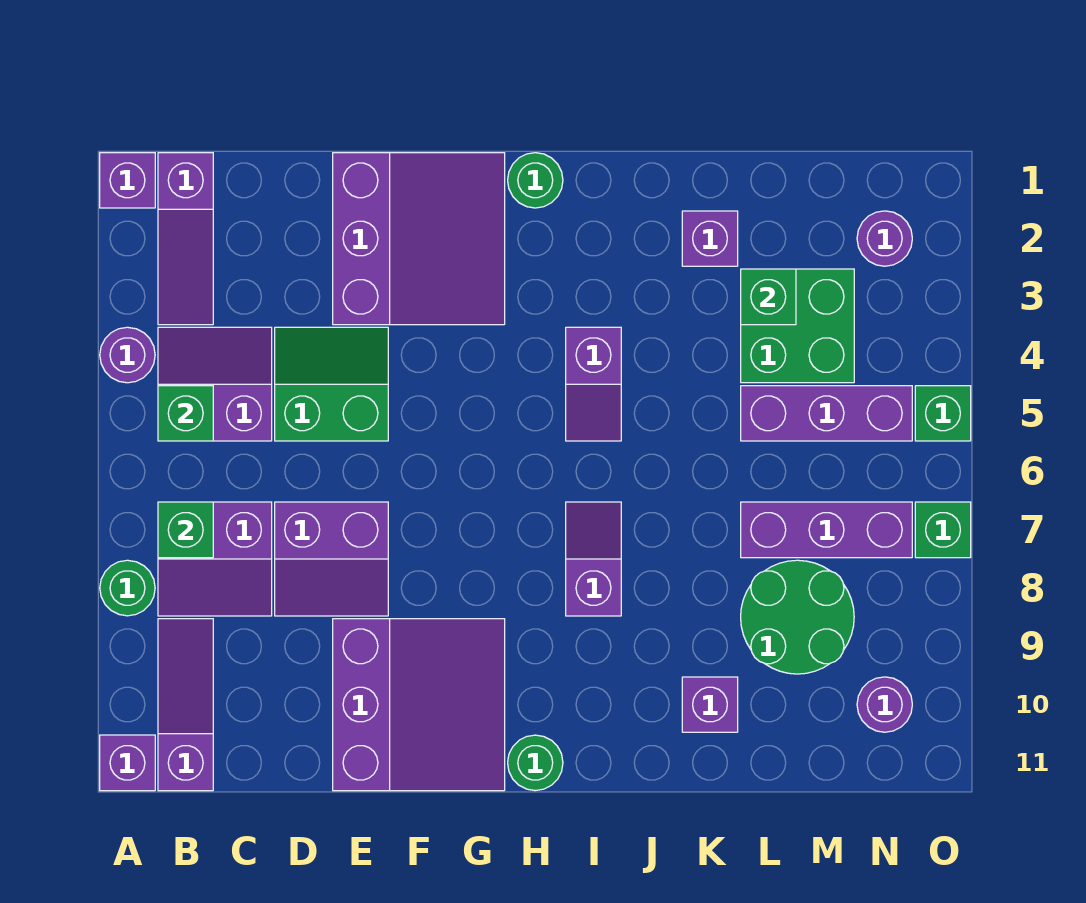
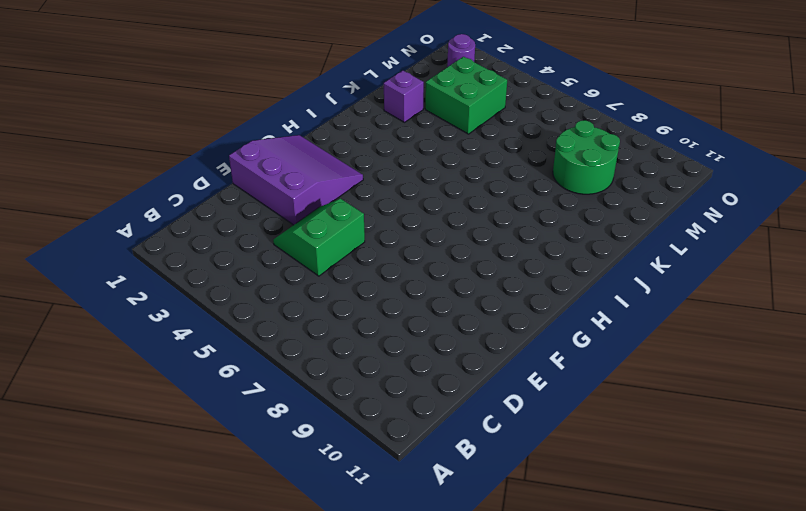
none -> purple brick A1 level 1
none -> purple round brick A4 level 1
none -> green round brick A8 level 1

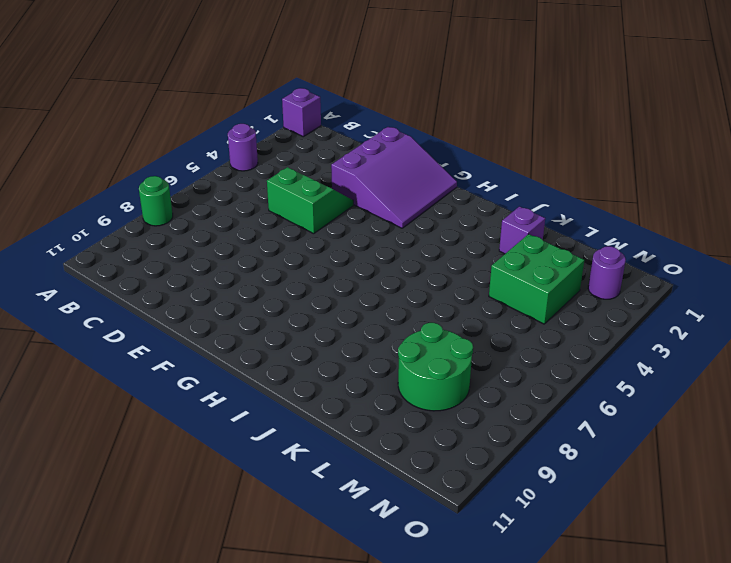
none -> purple brick A11 level 1
none -> purple slope B1:B3 level 1 top 1
none -> purple slope B4:C5 level 1 top 5

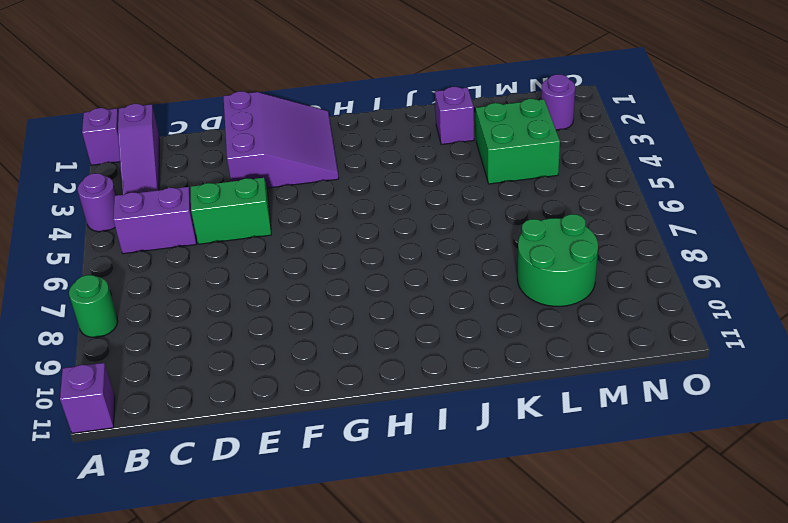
none -> purple slope B7:C8 level 1 top 7
none -> purple slope B9:B11 level 1 top 11
none -> purple slope D7:E8 level 1 top 7

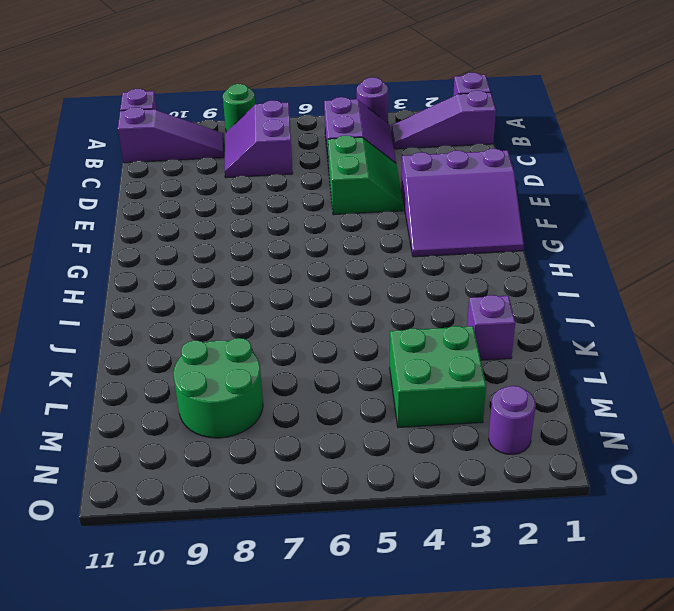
none -> purple slope D7:E8 level 1 top 7
none -> purple slope E9:G11 level 1 top E
none -> green round brick H1 level 1

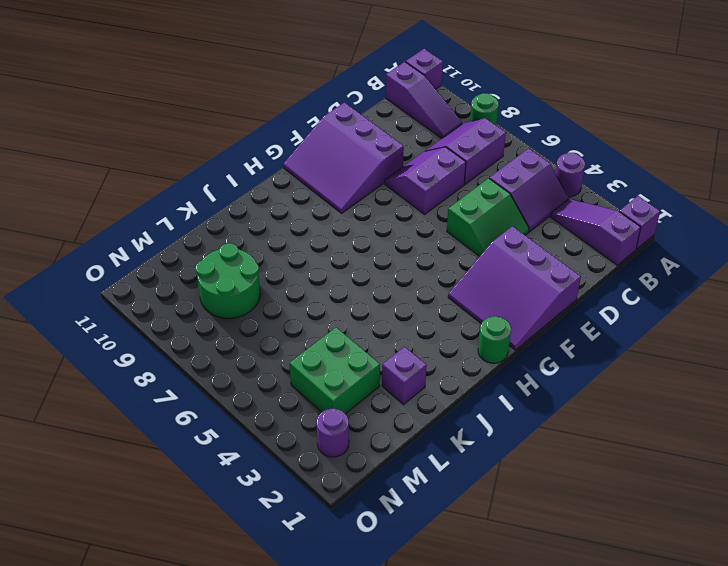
none -> green round brick H11 level 1
none -> purple slope I4:I5 level 1 top 4
none -> purple slope I7:I8 level 1 top 8

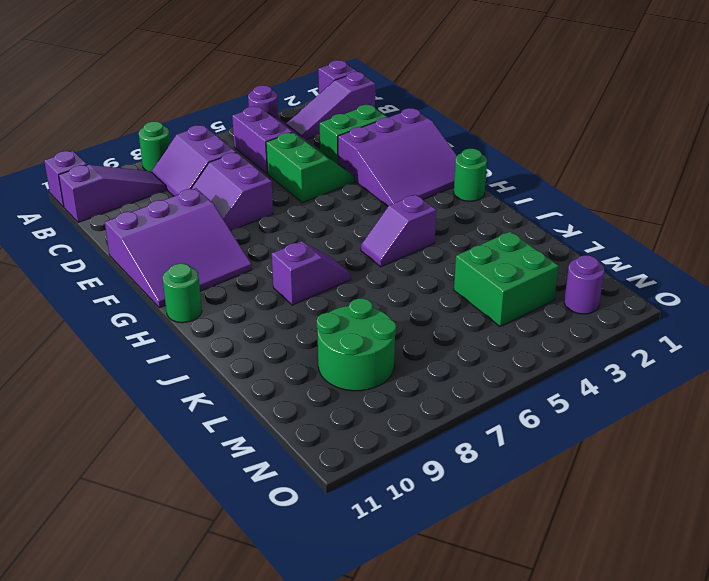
green brick D2:D3 level 1 -> none
none -> purple brick K2 level 1
none -> purple brick K10 level 1
none -> purple brick L5:N5 level 1

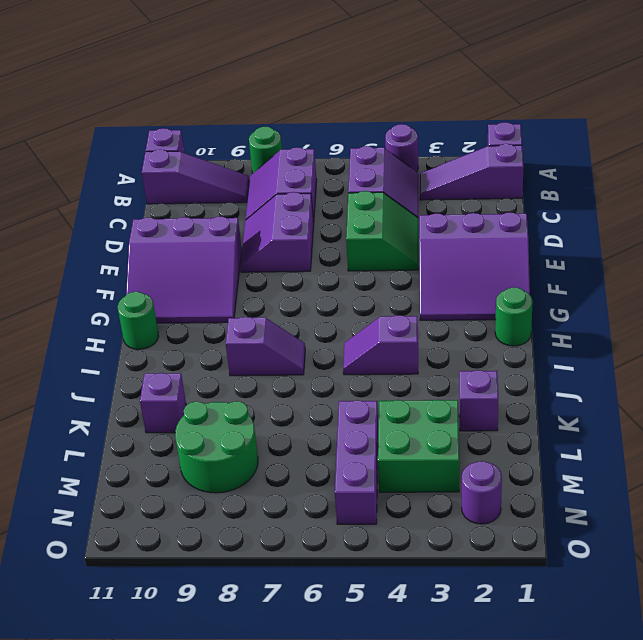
none -> purple brick L7:N7 level 1
none -> purple round brick N10 level 1
none -> green brick O5 level 1

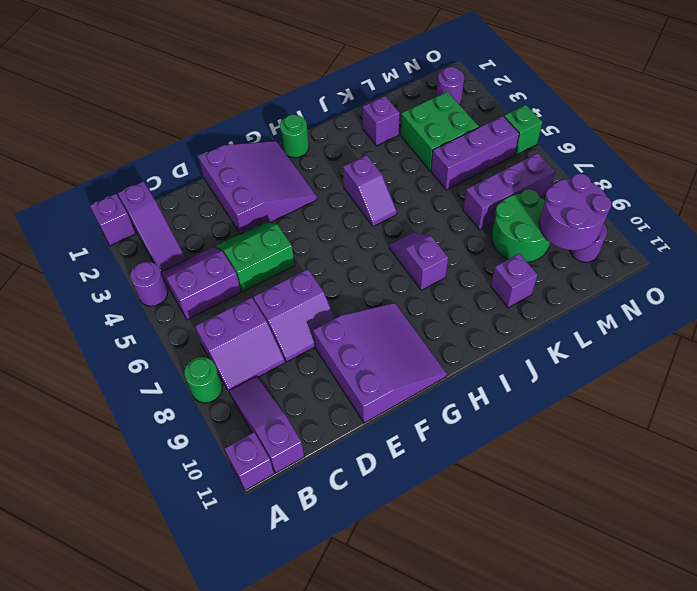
purple round brick M9:N10 level 2 -> none
none -> green round brick H11 level 1
none -> green brick O7 level 1
none -> green brick B5 level 2

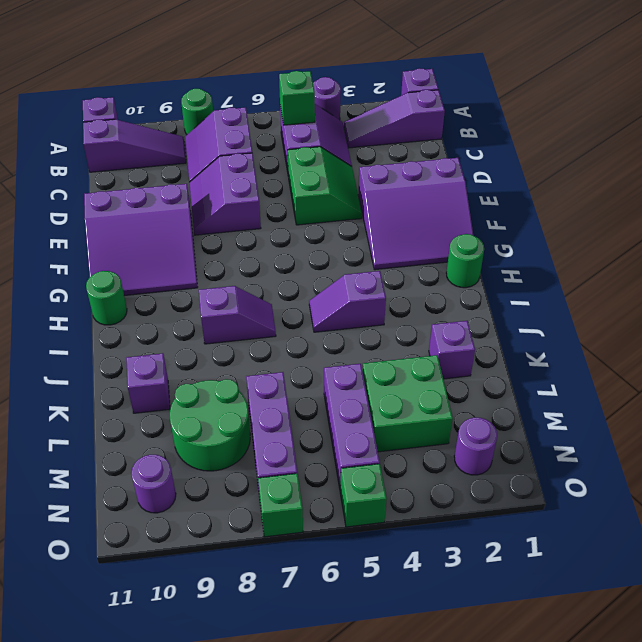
none -> green brick B7 level 2
none -> green brick L3 level 2

